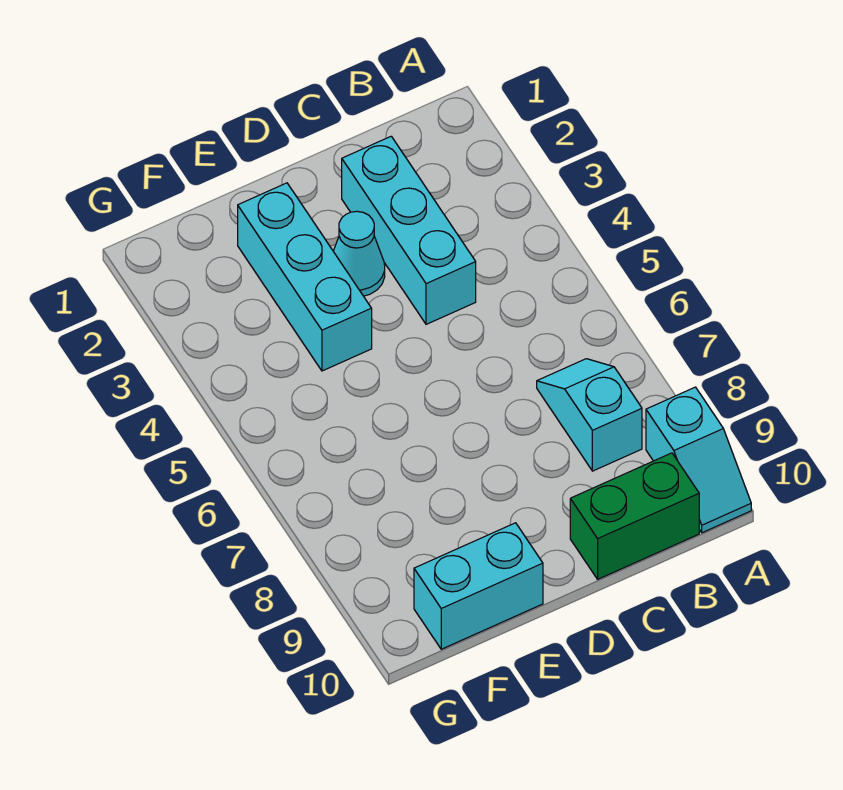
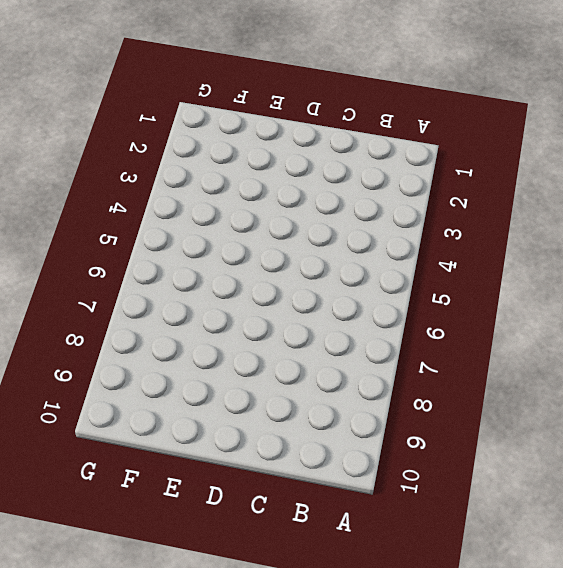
none -> cyan slope A9:A10 level 1 top 9
none -> cyan slope B7:B8 level 1 top 8

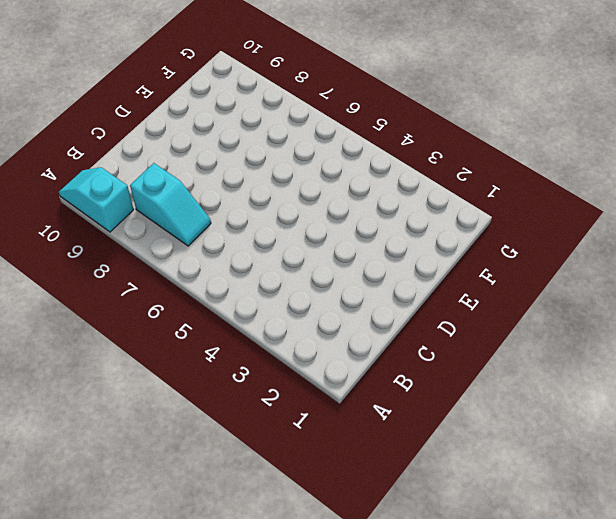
none -> green brick B10:C10 level 1
none -> cyan brick C2:C4 level 1

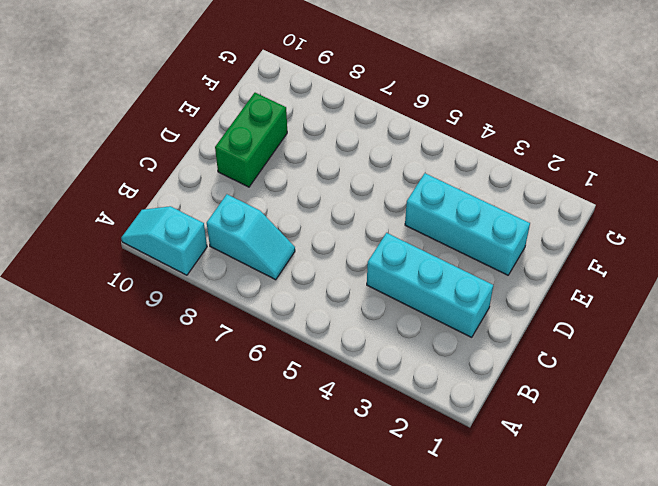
green brick D9:E9 level 1 -> green brick B10:C10 level 1
none -> cyan cone D3 level 1
none -> cyan brick E10:F10 level 1

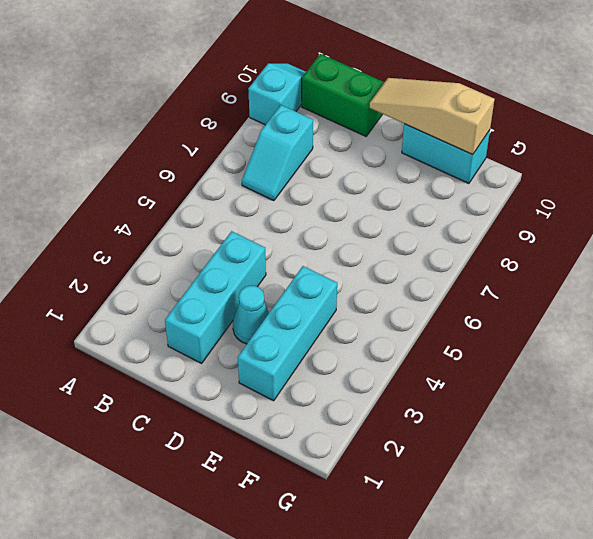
tan slope D10:F10 level 2 top F -> none

